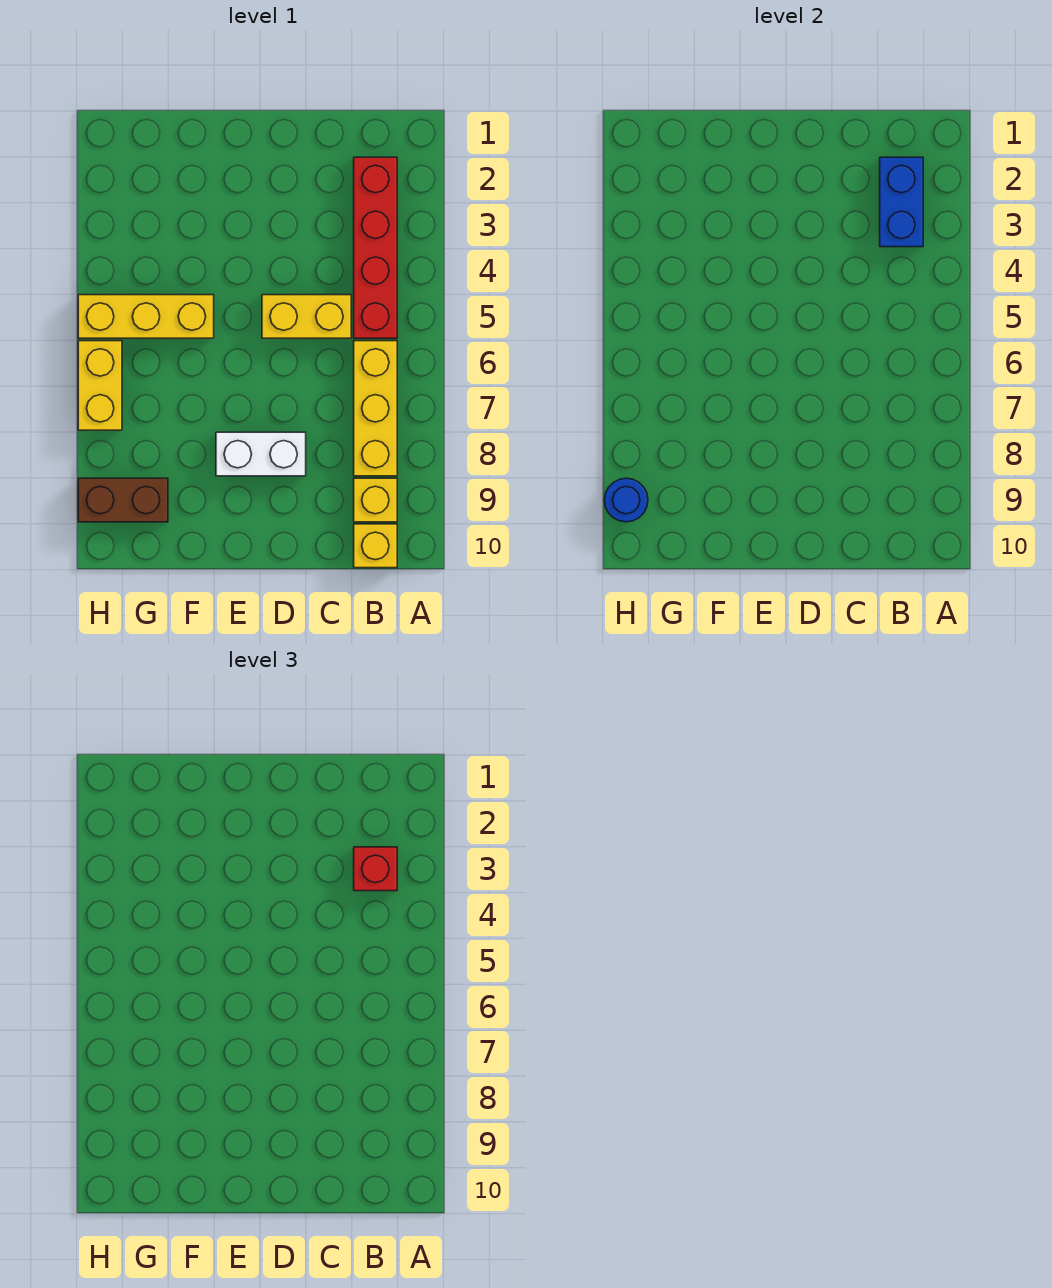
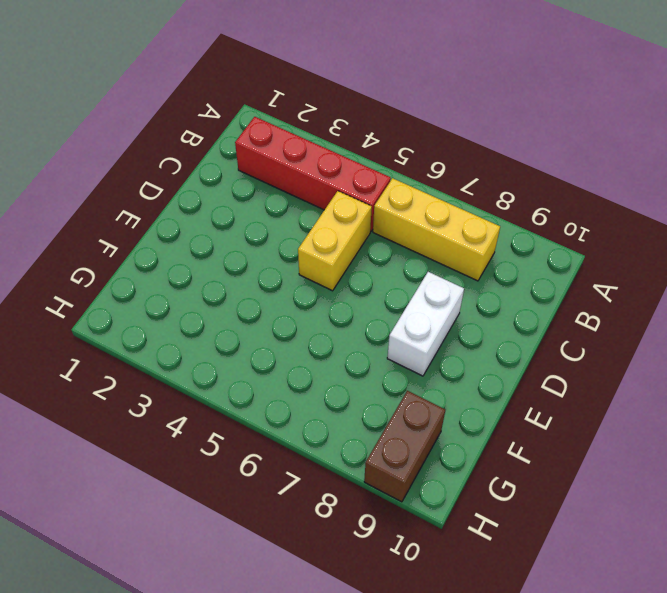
none -> yellow brick B9 level 1
none -> yellow brick B10 level 1
none -> yellow brick F5:H5 level 1

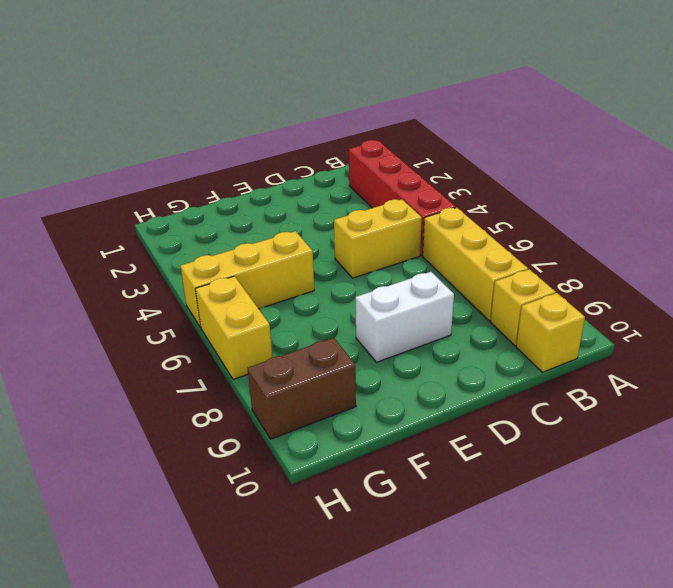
none -> blue brick B2:B3 level 2
none -> blue round brick H9 level 2
none -> red brick B3 level 3

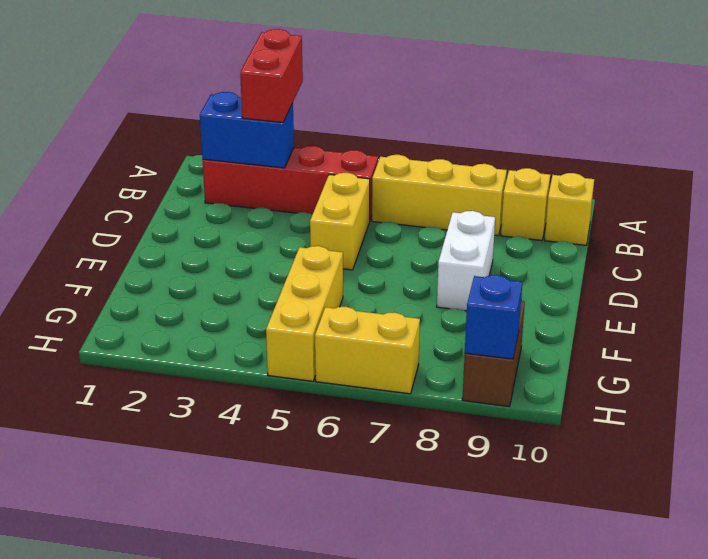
red brick A3:B3 level 3 -> red brick B3 level 3
blue brick H9 level 2 -> blue round brick H9 level 2

